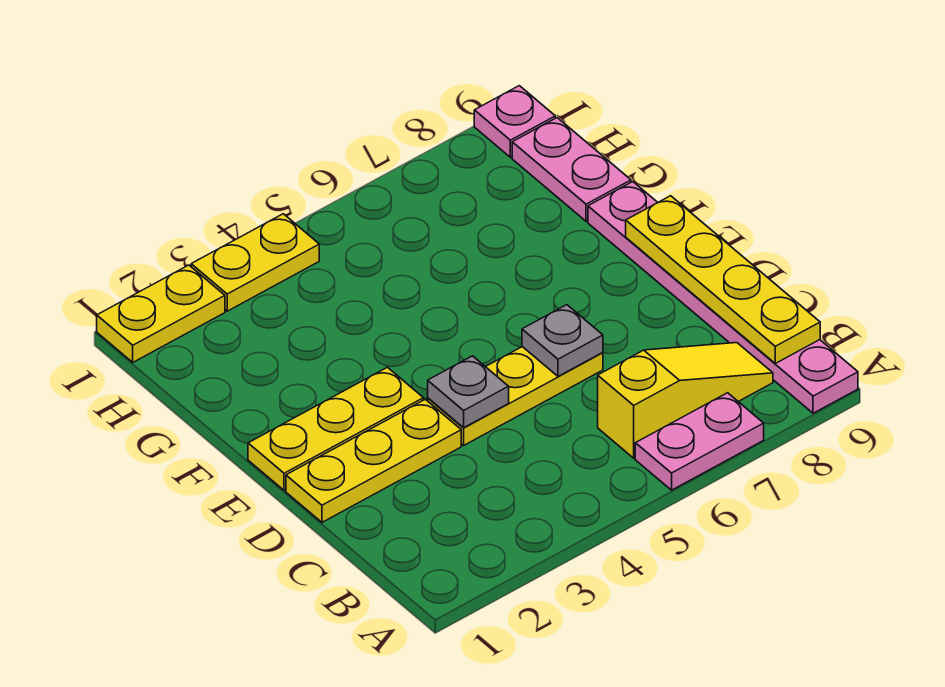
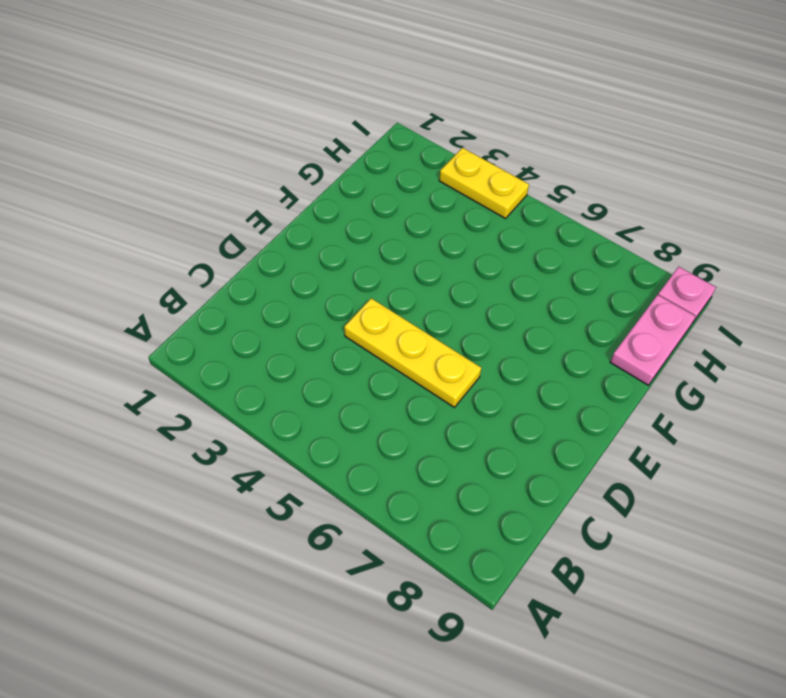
none -> pink plate A6:A7 level 1
none -> pink plate A9:F9 level 1
none -> yellow slope B6:B8 level 1 top 6

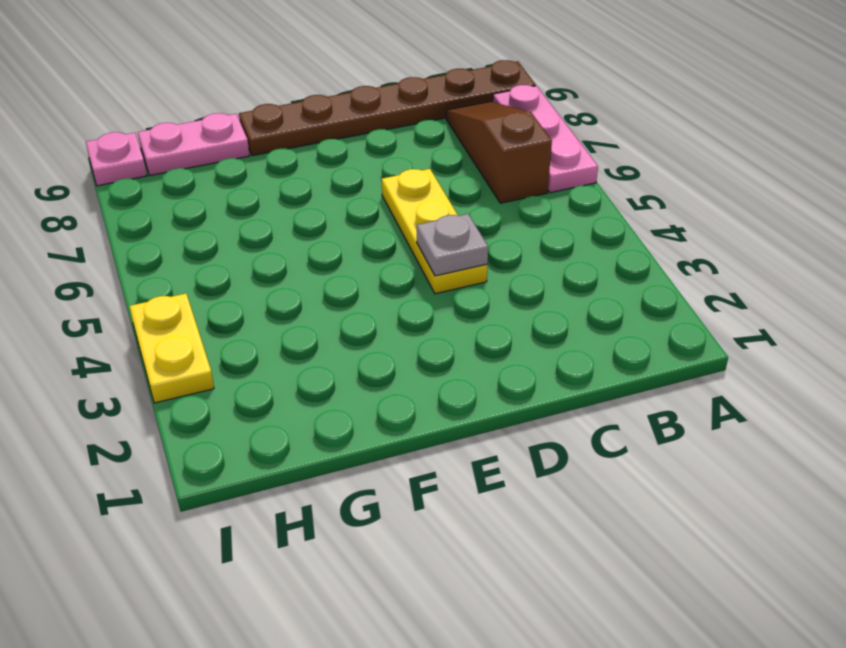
pink plate A6:A8 level 1 -> pink plate A6:A7 level 1
brown plate A9:F9 level 1 -> pink plate A9:F9 level 1
brown slope B6:B8 level 1 top 6 -> yellow slope B6:B8 level 1 top 6
none -> yellow plate D1:D3 level 1
none -> yellow plate E1:E3 level 1
none -> yellow plate I1:I2 level 1

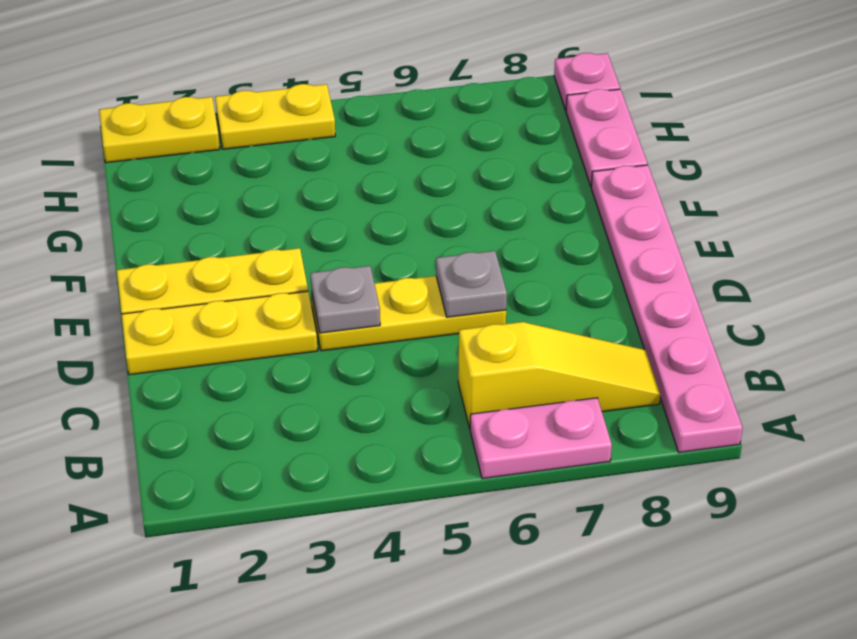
none -> yellow plate B9:E9 level 2

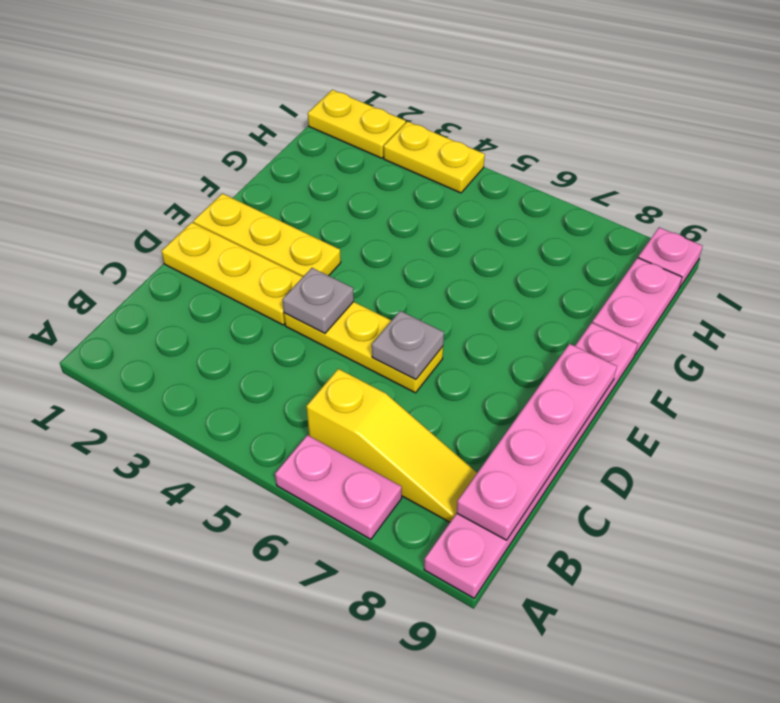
pink plate B9:E9 level 2 -> yellow plate B9:E9 level 2

